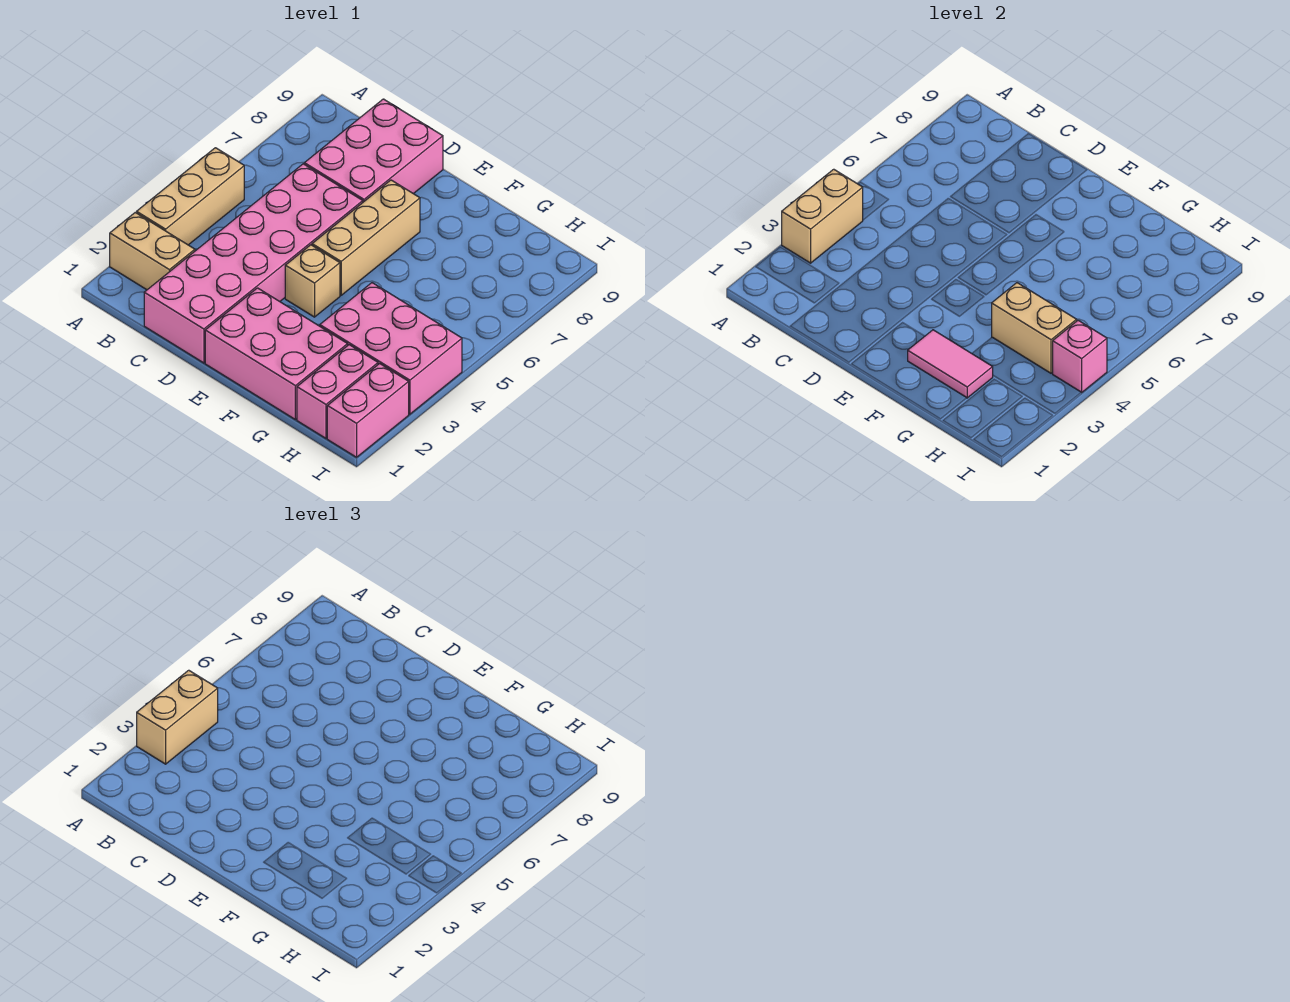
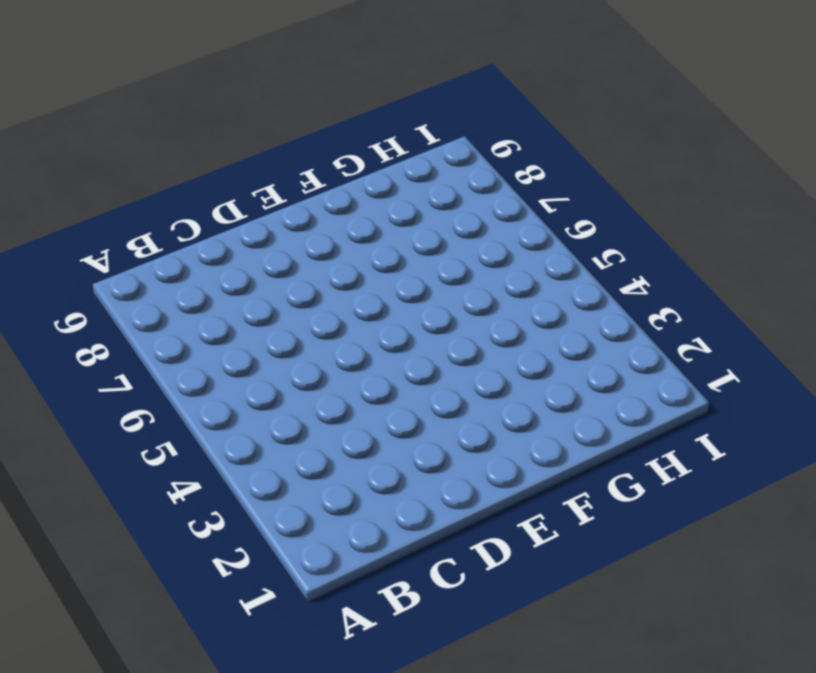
none -> tan brick A2:B2 level 1
none -> tan brick A3:A5 level 1
none -> pink brick C1:D6 level 1

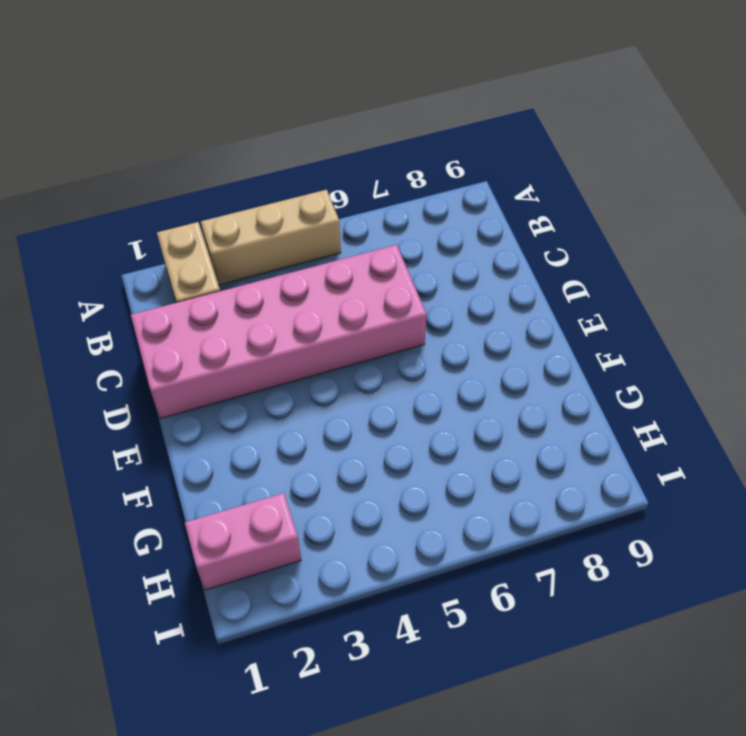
none -> pink brick C7:D9 level 1
none -> pink brick E1:G2 level 1
none -> tan brick E4 level 1

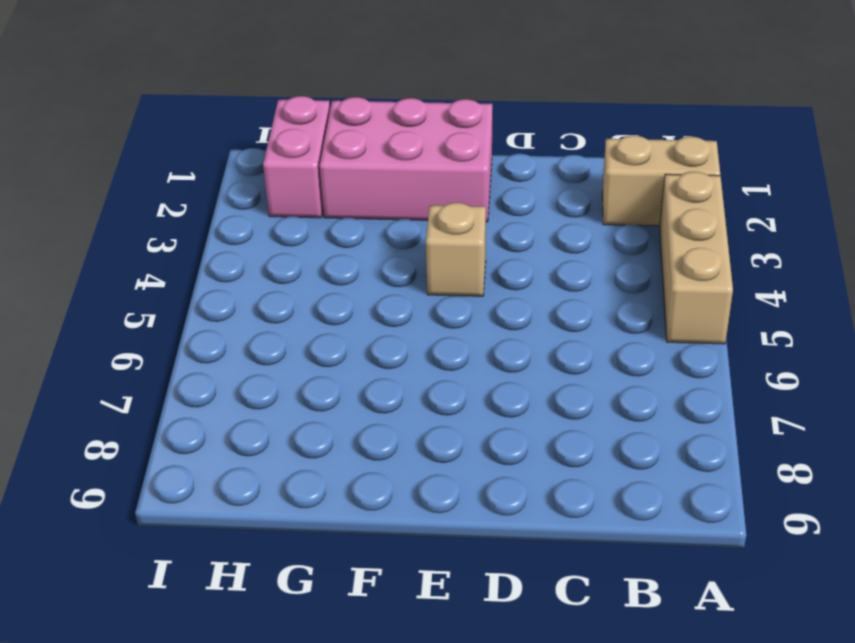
none -> pink brick C1:D6 level 1
none -> pink brick C7:D9 level 1
none -> tan brick E5:E7 level 1

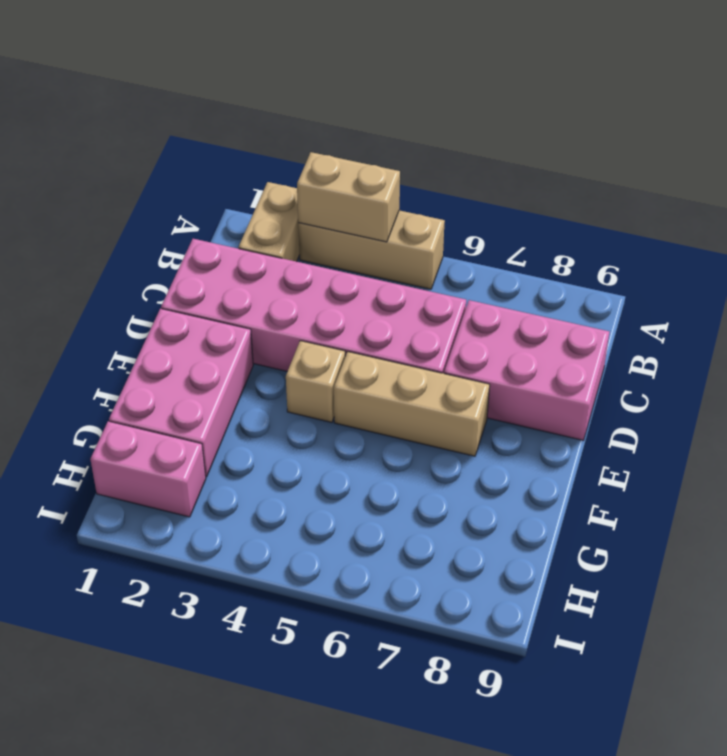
none -> pink brick G3:I4 level 1
none -> pink brick I1:I2 level 1
none -> pink tile F2:G2 level 2

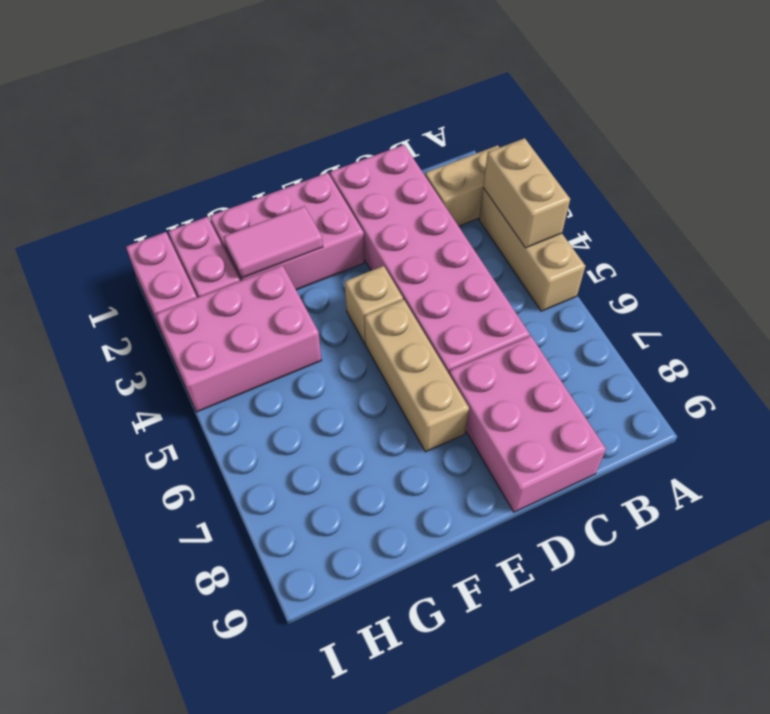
none -> tan brick G4:H4 level 2
none -> pink brick I4 level 2
none -> tan brick A3:A4 level 3

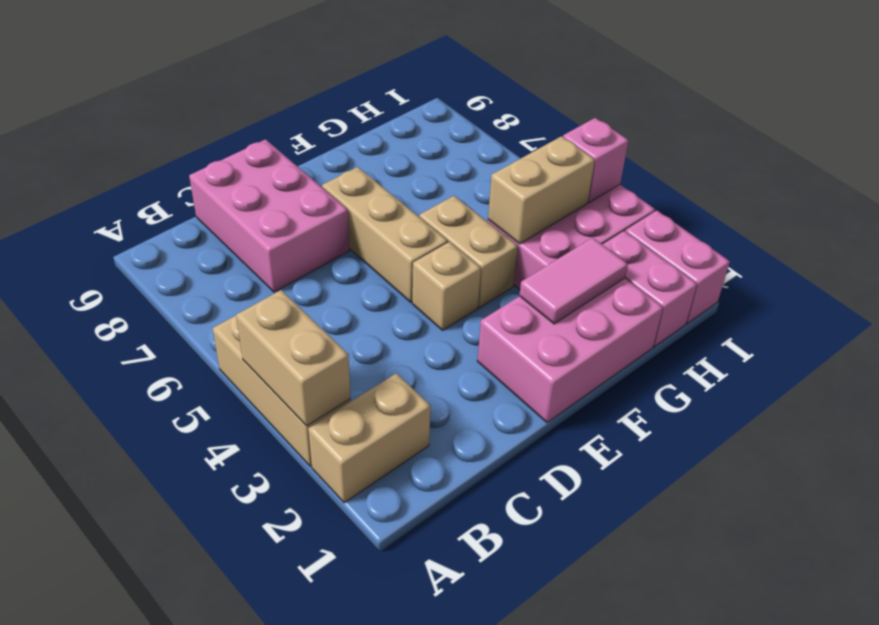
tan brick F4:F5 level 1 -> tan brick A3:A4 level 3
none -> pink brick C1:D6 level 1

